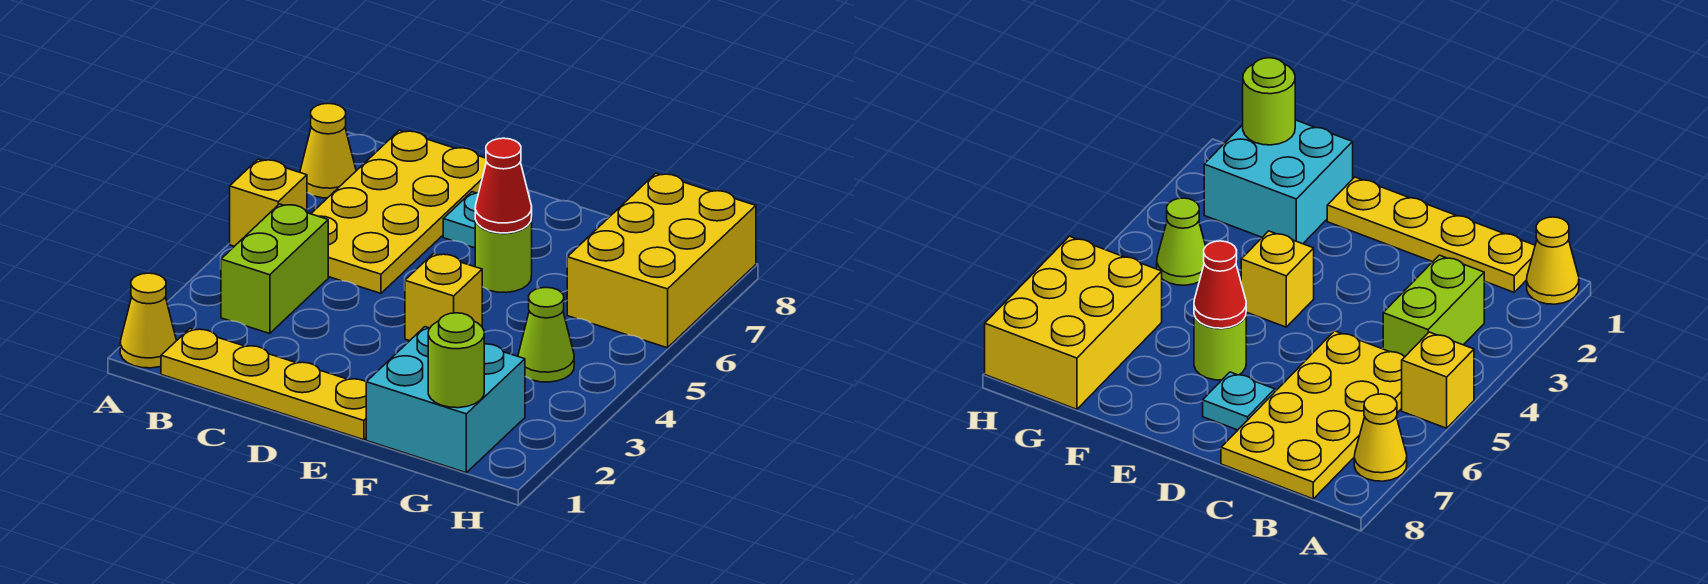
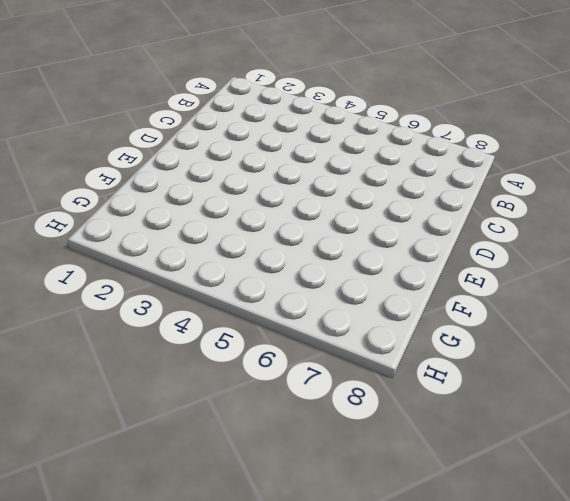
none -> yellow cone A1 level 1
none -> yellow brick A5 level 1
none -> yellow cone A7 level 1

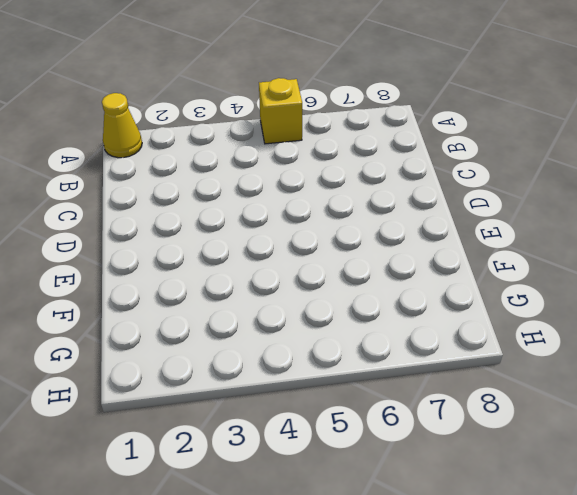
none -> yellow cone A7 level 1
none -> yellow plate B1:E1 level 1
none -> lime brick B3:B4 level 1

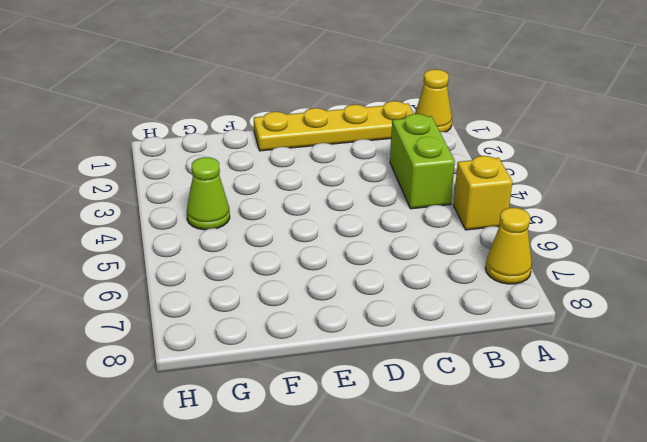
none -> yellow plate B5:C8 level 1
none -> cyan plate D7 level 1
none -> yellow brick E4 level 1

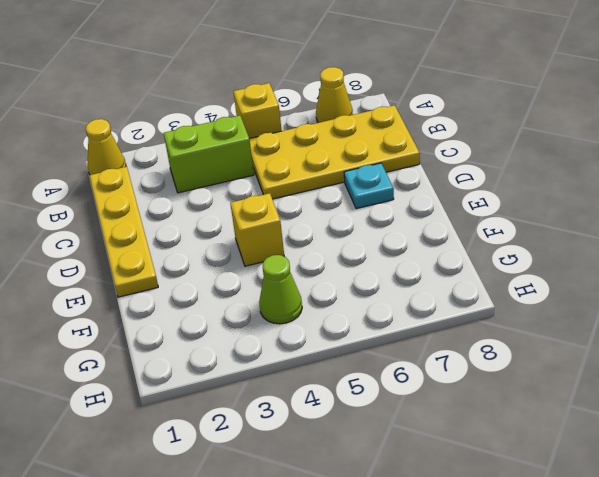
none -> lime round brick E6 level 1
none -> cyan brick F1:G2 level 1
none -> yellow brick G6:H8 level 1

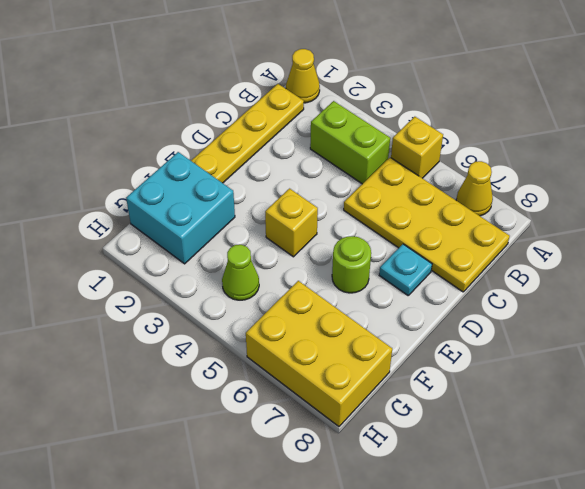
none -> red cone E6 level 2
none -> lime round brick G1 level 2

